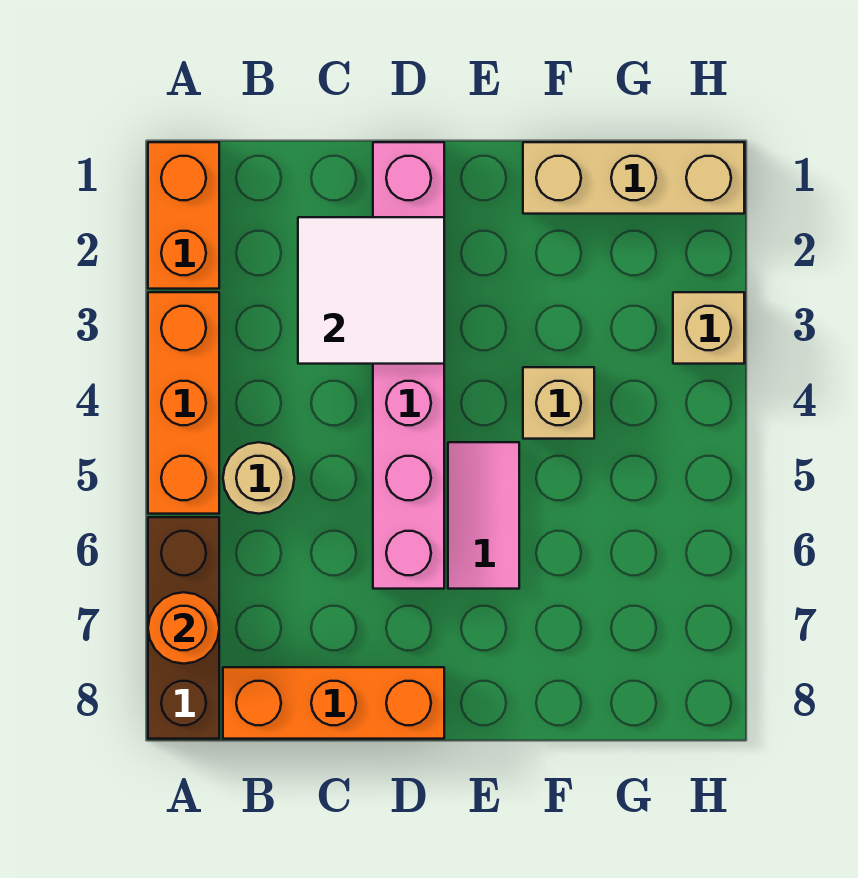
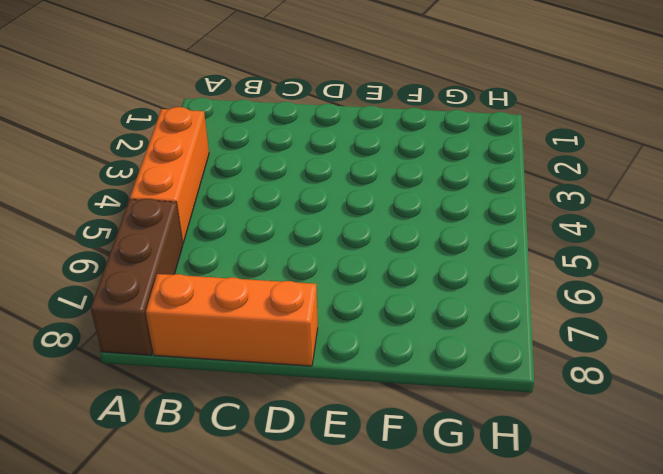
none -> orange brick A1:A2 level 1
none -> tan round brick B5 level 1
none -> pink brick D1:D6 level 1

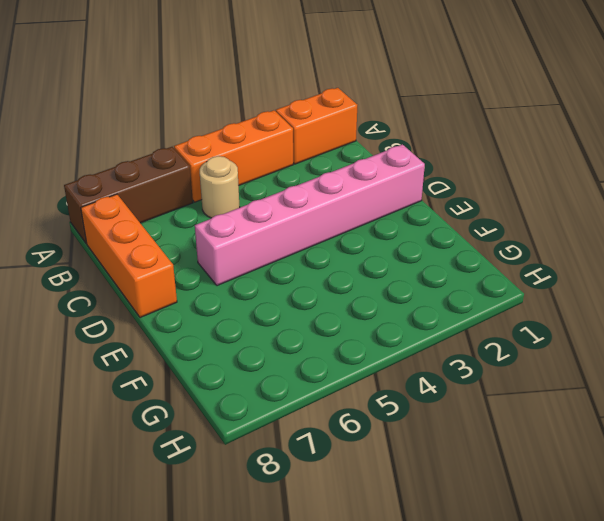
none -> pink tile E5:E6 level 1
none -> tan brick F1:H1 level 1
none -> tan brick F4 level 1

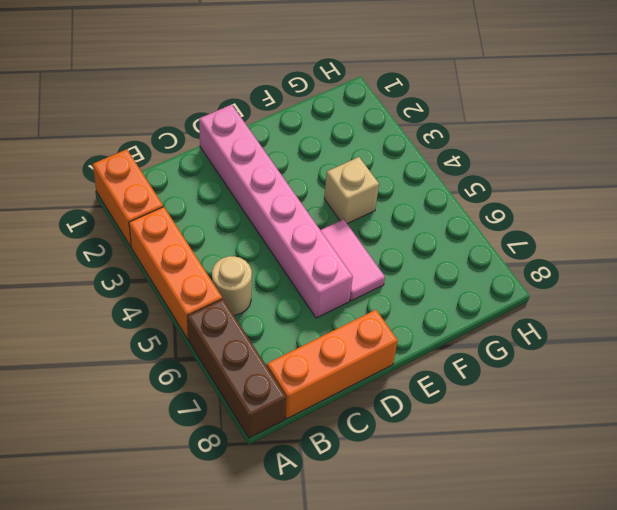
none -> tan brick F1:H1 level 1
none -> tan brick H3 level 1
none -> orange round brick A7 level 2

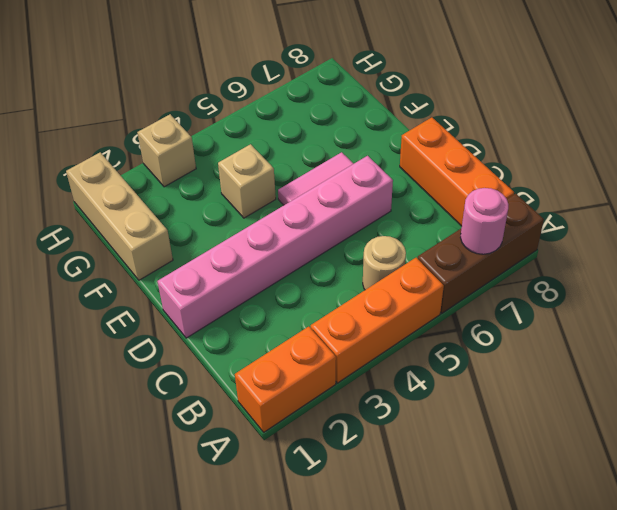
pink round brick A7 level 2 -> orange round brick A7 level 2
none -> white tile C2:D3 level 2

